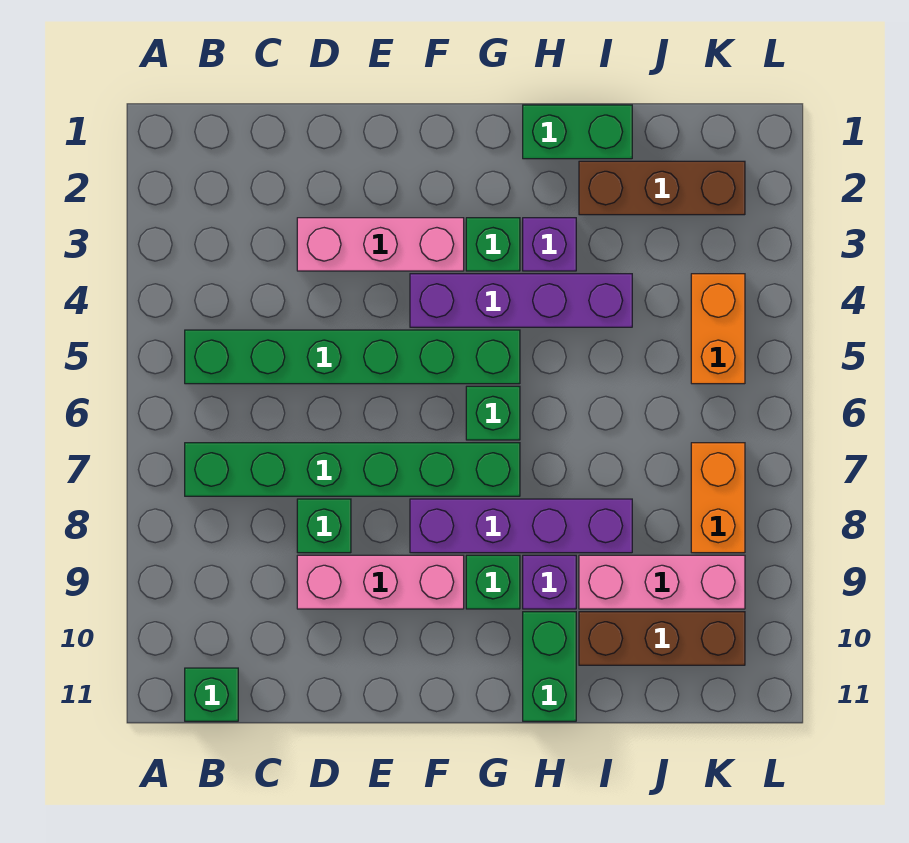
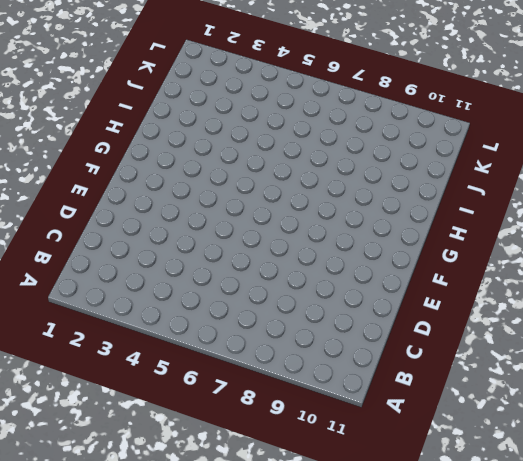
none -> green brick B5:G5 level 1
none -> green brick B7:G7 level 1
none -> green brick B11 level 1

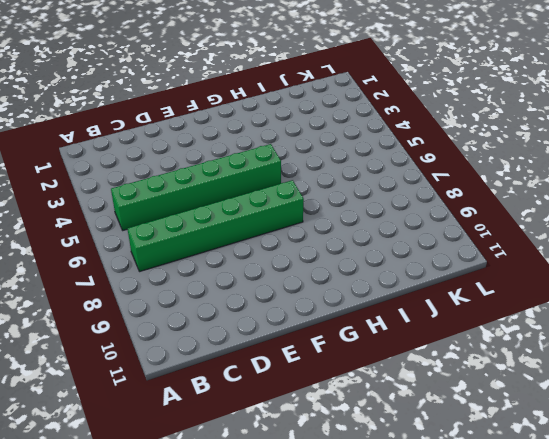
none -> green brick B11 level 1
none -> pink brick D3:F3 level 1
none -> green brick D8 level 1

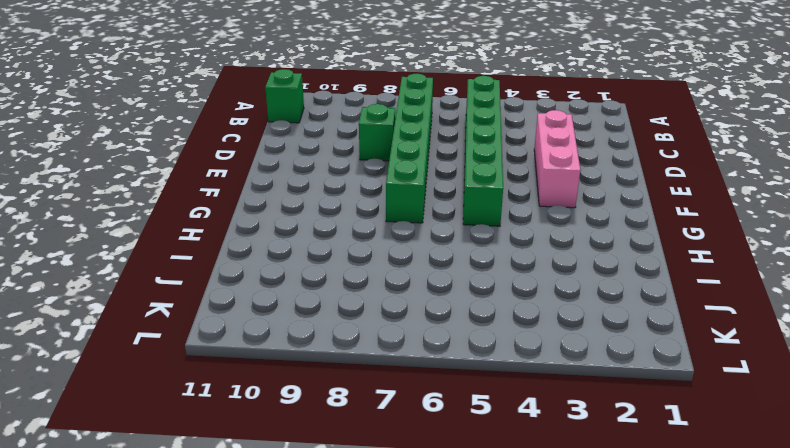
none -> pink brick D9:F9 level 1
none -> purple brick F4:I4 level 1
none -> purple brick F8:I8 level 1

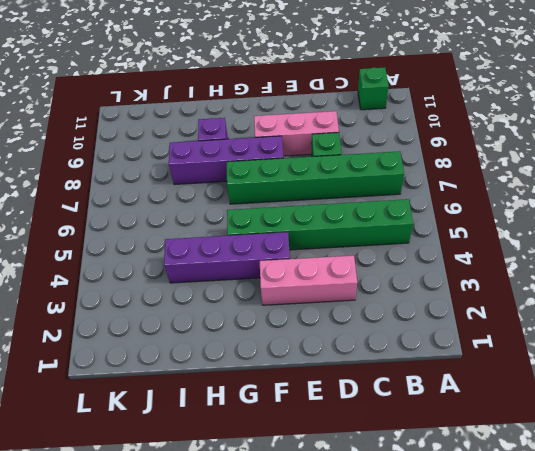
none -> green brick G3 level 1
none -> green brick G6 level 1
none -> green brick G9 level 1

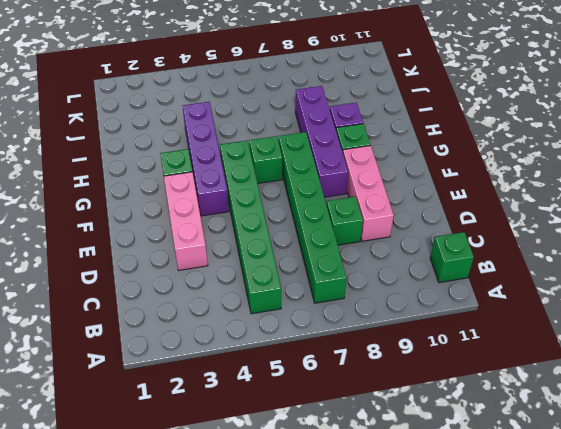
none -> green brick H1:I1 level 1
none -> purple brick H3 level 1
none -> green brick H10:H11 level 1

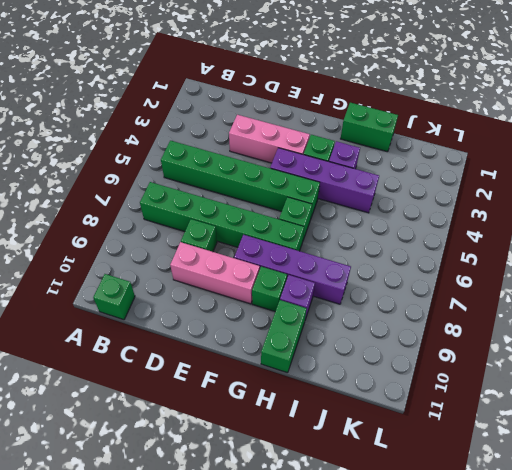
none -> brown brick I2:K2 level 1
none -> pink brick I9:K9 level 1
none -> brown brick I10:K10 level 1

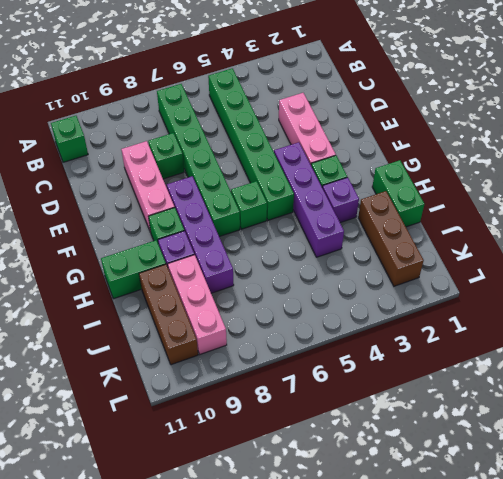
none -> orange brick K4:K5 level 1
none -> orange brick K7:K8 level 1

